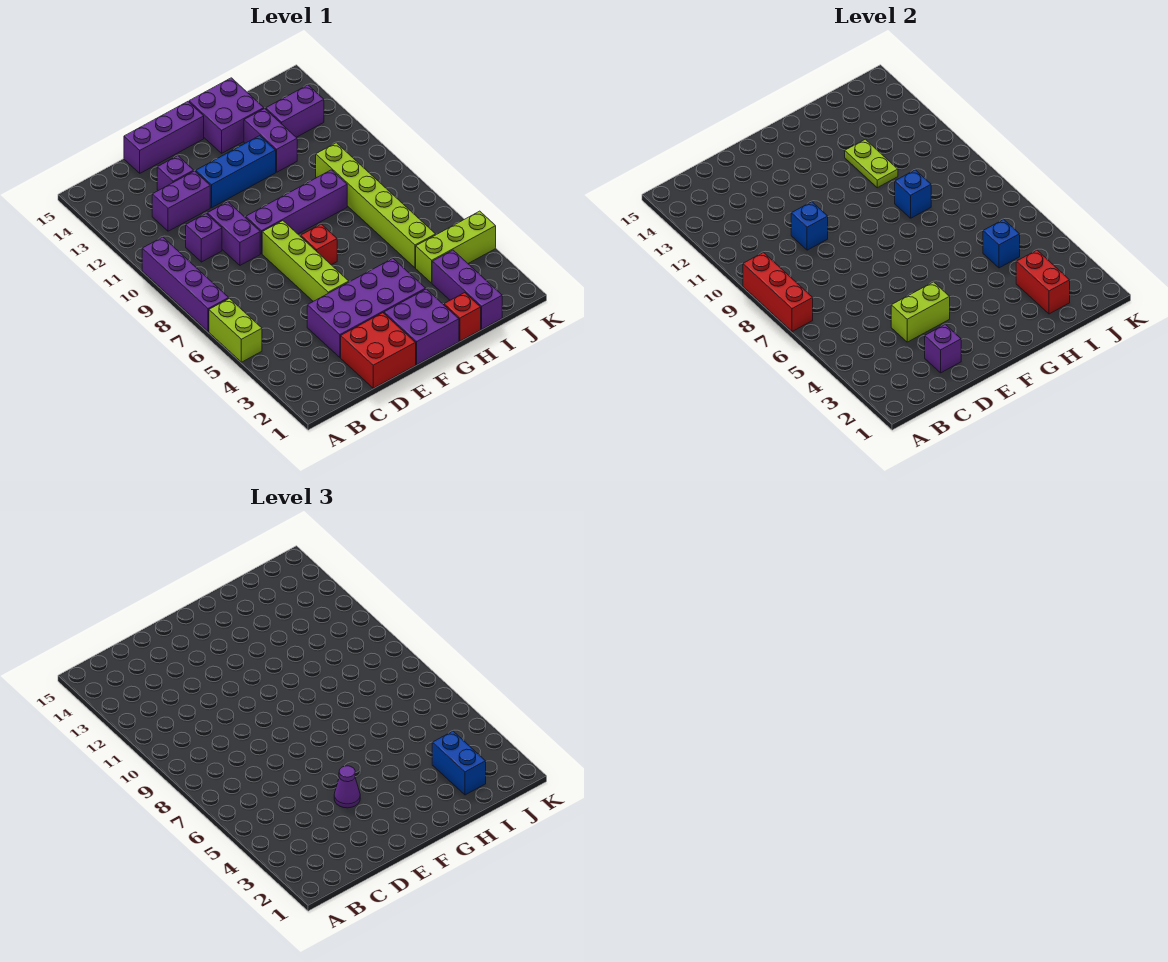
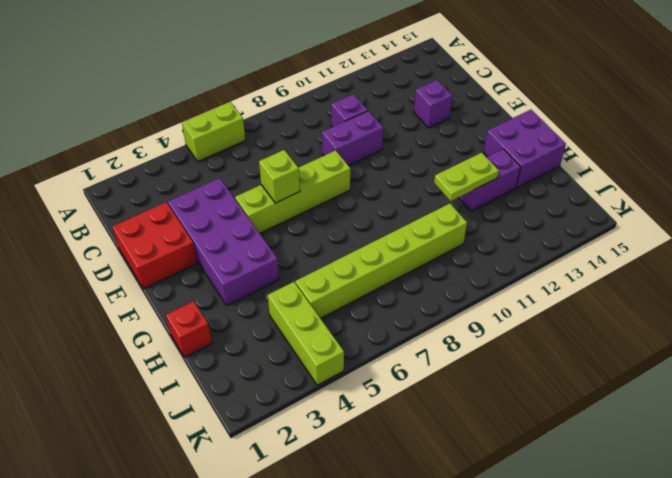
lime brick E6 level 2 -> none
none -> purple brick A7:A10 level 1
none -> purple brick C12:D12 level 1
none -> purple brick D15:F15 level 1
none -> purple brick E9:H9 level 1

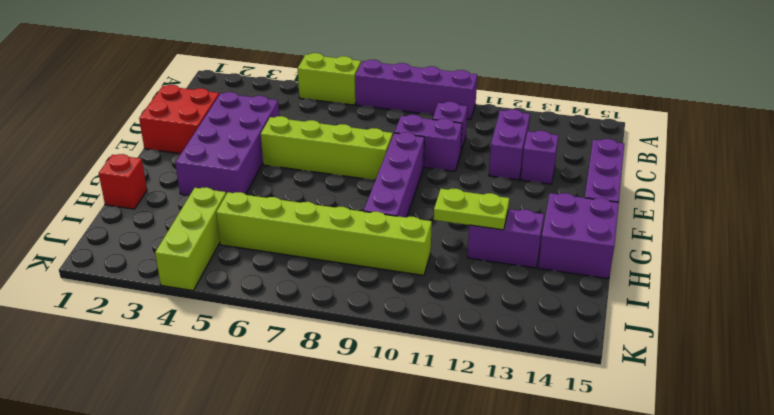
none -> blue brick E12:G12 level 1
none -> purple brick F1:G2 level 1
none -> red brick F7 level 1
none -> purple brick I1:I3 level 1

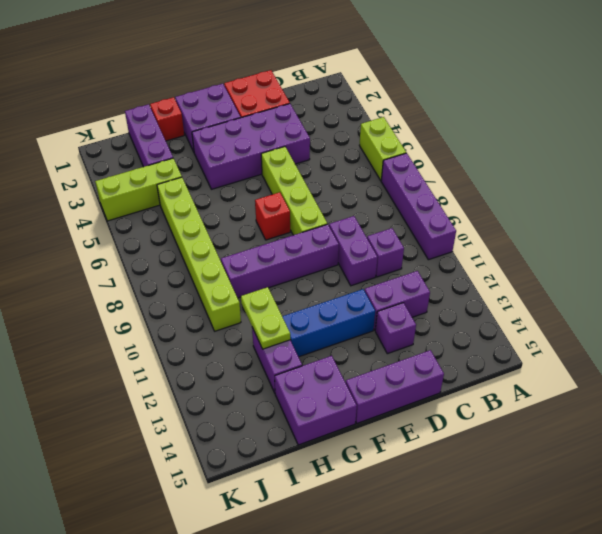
none -> purple brick I13:J13 level 1
none -> red brick A7:A9 level 2
none -> purple brick D2 level 2
none -> lime brick D4:E4 level 2

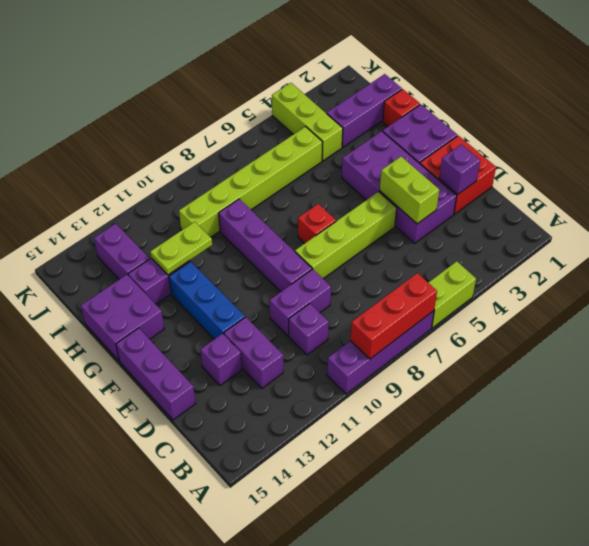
none -> blue brick D10 level 2
none -> blue brick H9 level 2
none -> red brick I2:I3 level 2
none -> blue brick I5 level 2

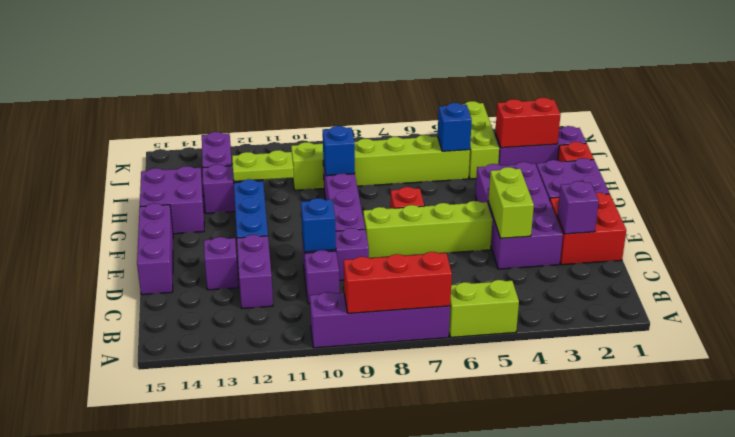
none -> purple cone E4 level 3
none -> blue brick I2:I3 level 3

